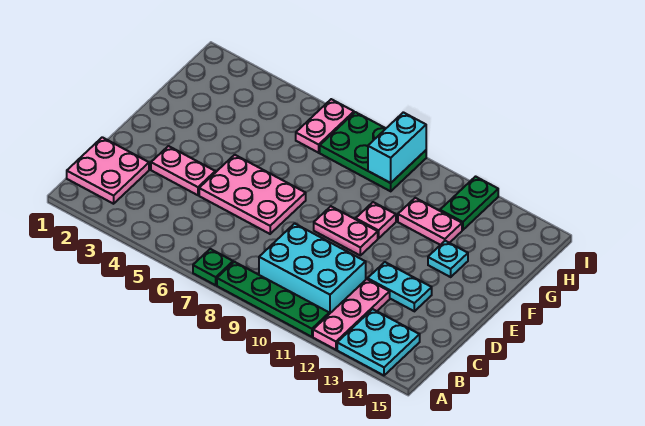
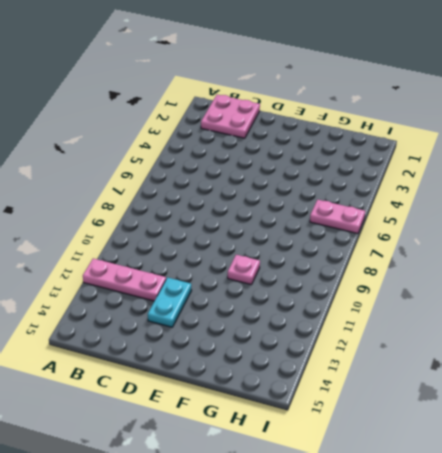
none -> green plate A7 level 1
none -> green plate A8:A11 level 1
none -> cyan plate A13:B14 level 1

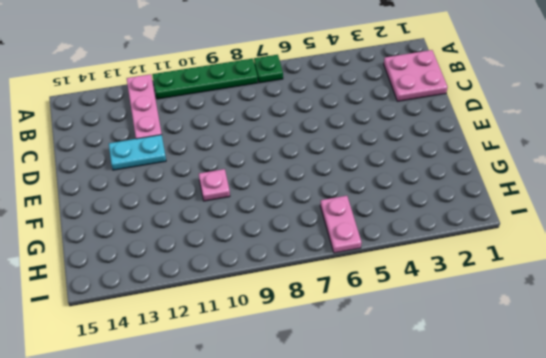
none -> cyan plate A13:B14 level 1
none -> cyan brick B9:C11 level 1
none -> pink plate D3:D4 level 1

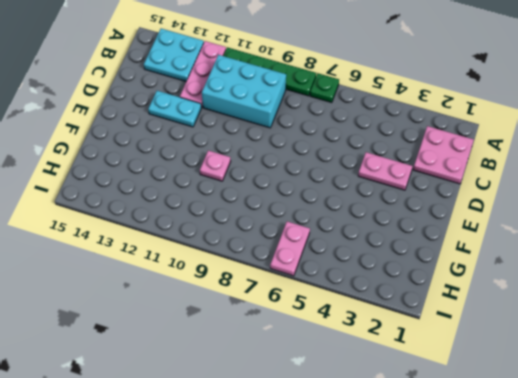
none -> pink plate D5:E7 level 1
none -> pink plate E9:E10 level 1
none -> cyan plate F13 level 1

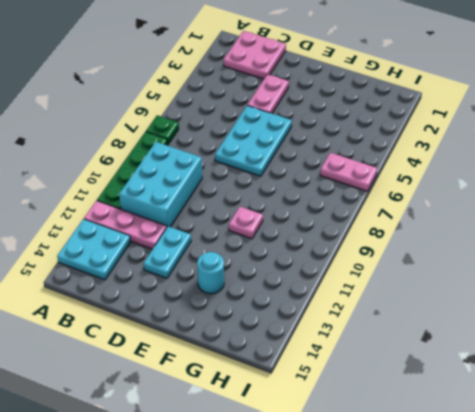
cyan plate D5:E7 level 1 -> pink plate D5:E7 level 1
cyan round brick F13 level 1 -> cyan plate F13 level 1
none -> pink plate E9:E10 level 1
none -> pink plate G11:G12 level 1
none -> green plate H7:I9 level 1

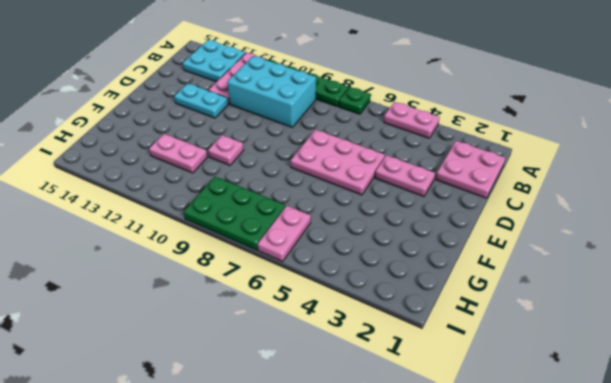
pink plate A4:A5 level 1 -> pink plate E9:E10 level 1
none -> cyan plate F13 level 1
none -> green plate H12:I12 level 1
none -> cyan brick H9:I9 level 2

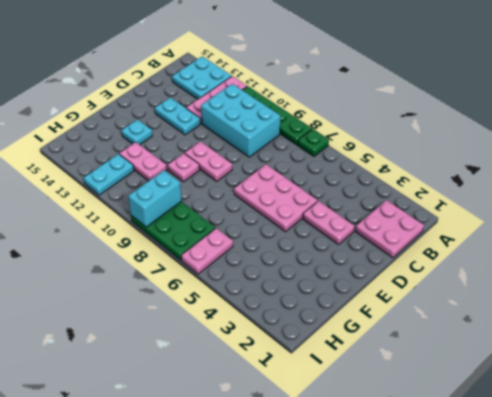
cyan plate H12:I12 level 1 -> green plate H12:I12 level 1

